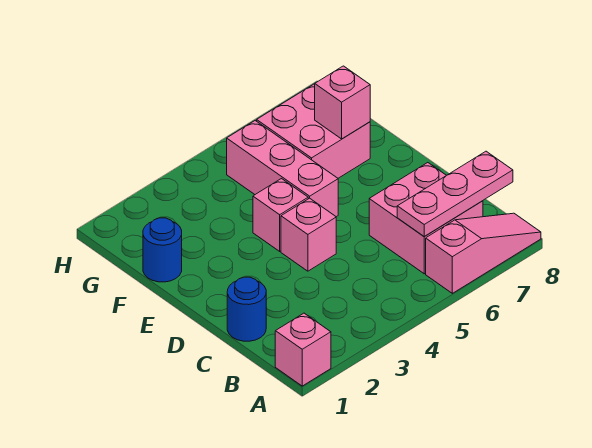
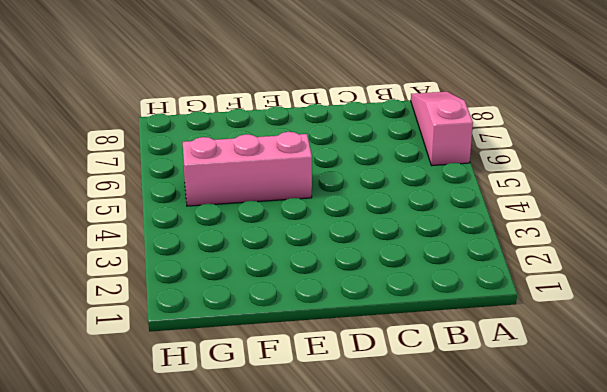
none -> pink brick A1 level 1
none -> pink brick B6:C7 level 1

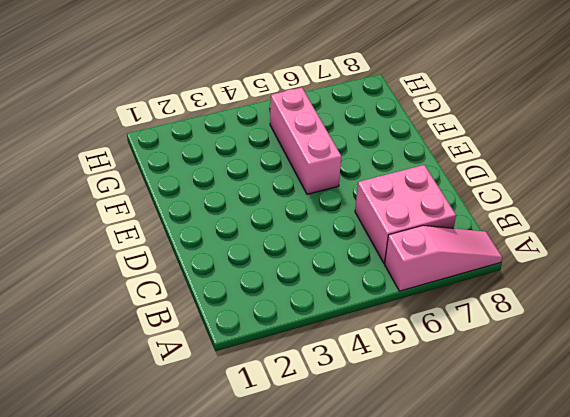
none -> pink brick A1 level 1
none -> blue round brick C1 level 1

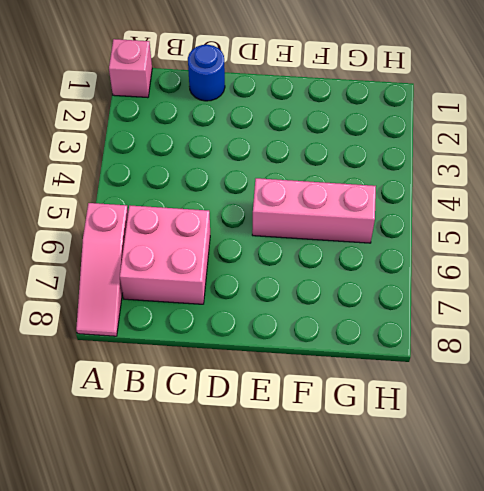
none -> pink brick D4 level 1
none -> pink brick E4 level 1

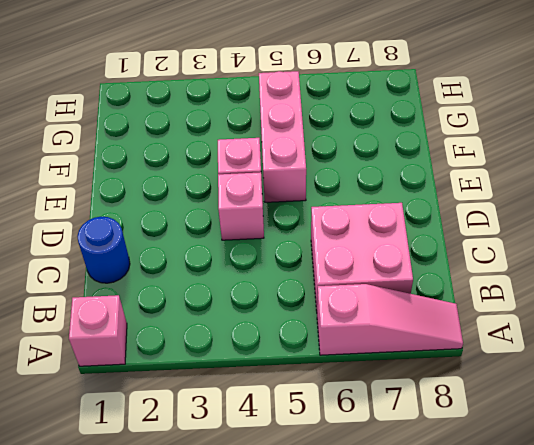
none -> blue round brick F1 level 1
none -> pink brick F6:G7 level 1

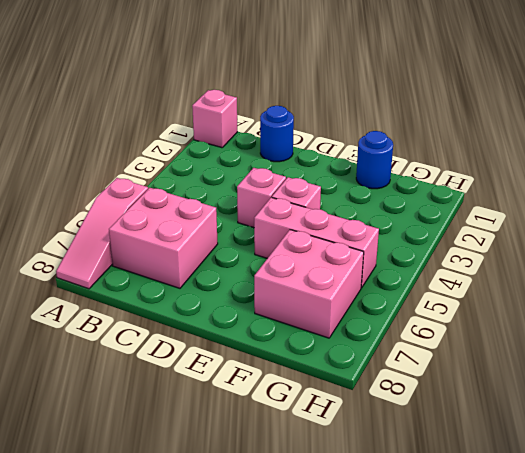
none -> pink plate B6:B8 level 2
none -> pink brick F7 level 2

